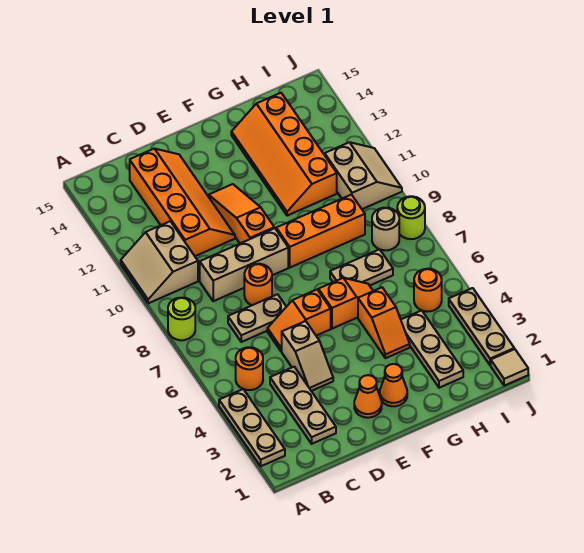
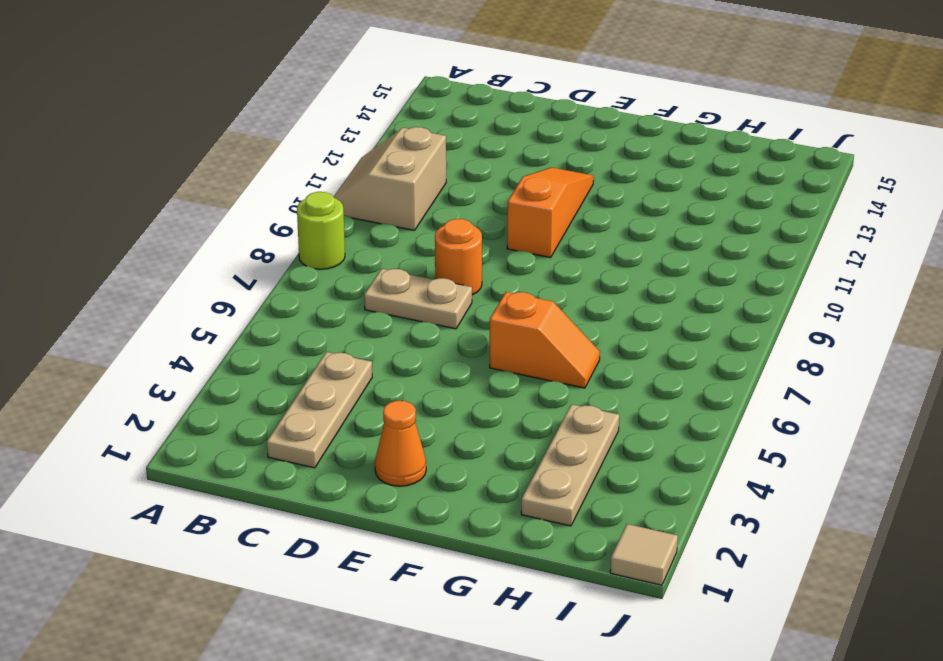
none -> tan plate A2:A4 level 1
none -> orange round brick B5 level 1
none -> tan brick C9:E9 level 1

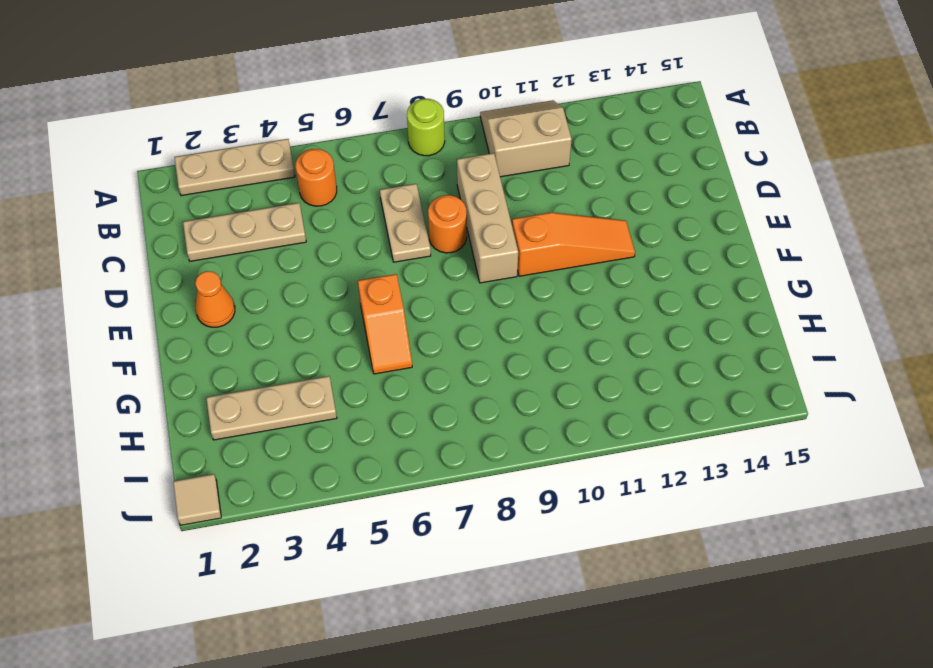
none -> orange slope C11:D14 level 1 top C
none -> tan slope D4:D5 level 1 top 5
none -> orange slope D6:E6 level 1 top E

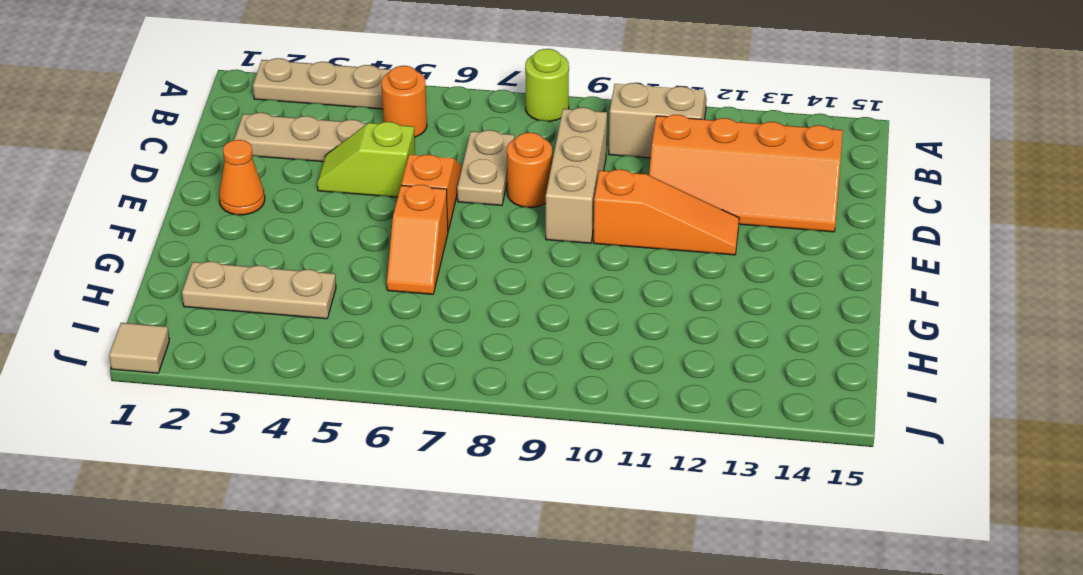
lime slope D4:D5 level 1 top 5 -> tan slope D4:D5 level 1 top 5
none -> orange cone F2 level 1
none -> orange brick F9:H9 level 1
none -> orange slope G4:G5 level 1 top 5

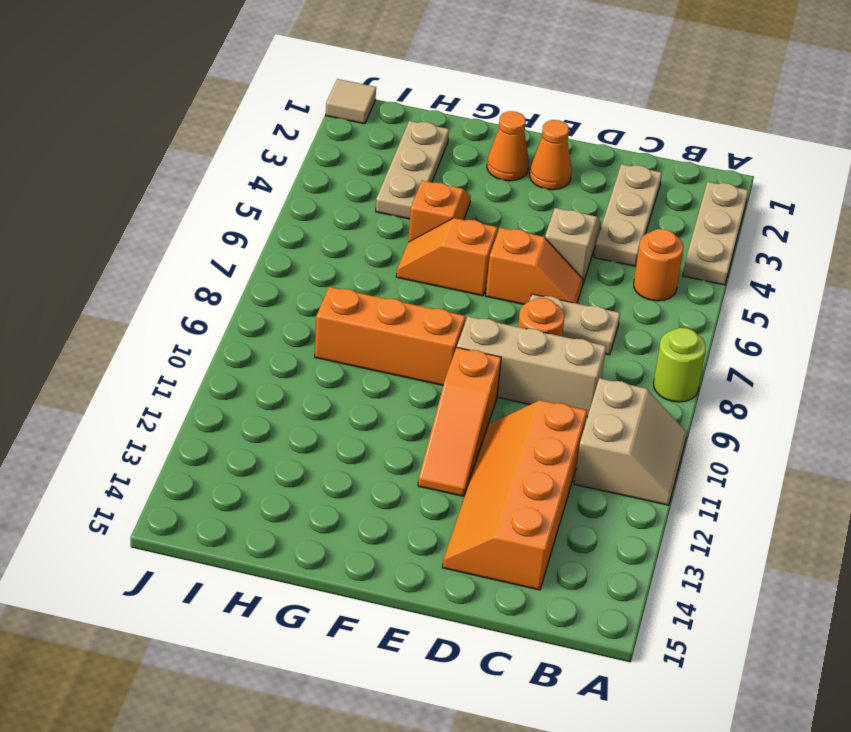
none -> tan plate G7:H7 level 1
none -> orange slope G11:H14 level 1 top H
none -> orange round brick I5 level 1

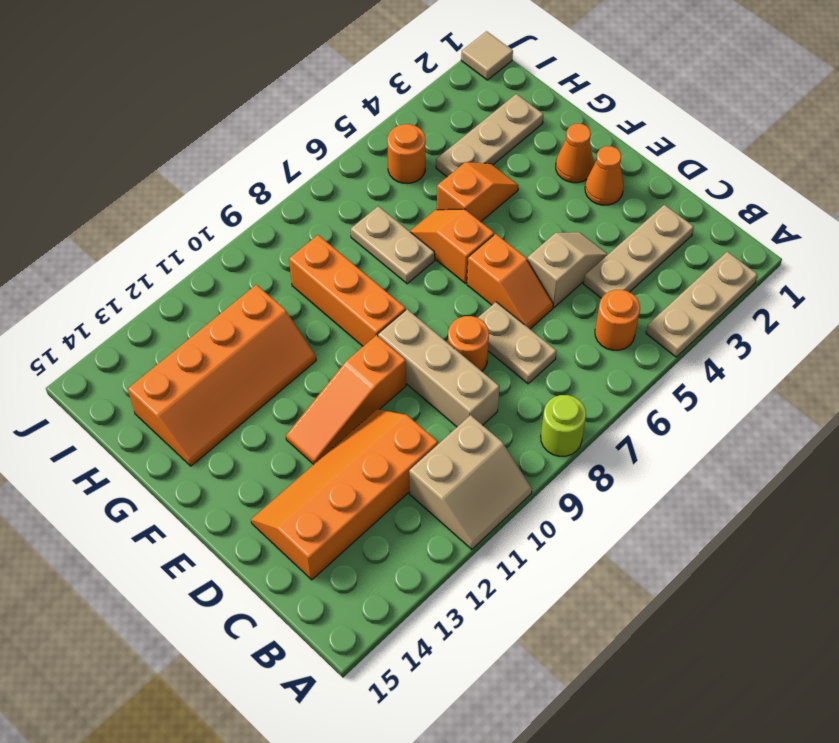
none -> tan round brick I8 level 1
none -> tan slope I10:J11 level 1 top I
none -> tan plate J2:J4 level 1

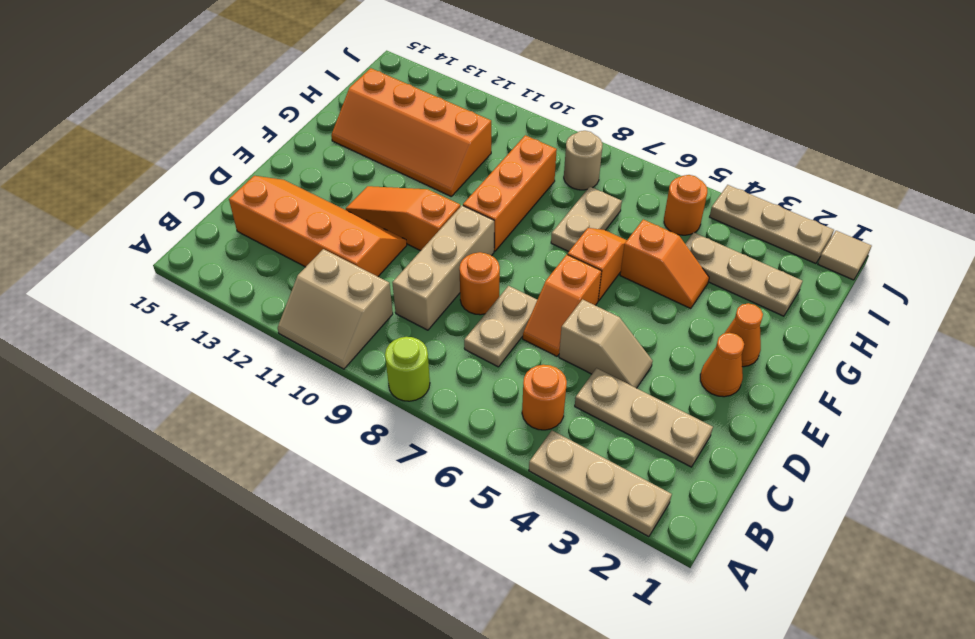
none -> tan slope I10:J11 level 1 top I
none -> lime round brick J8 level 1

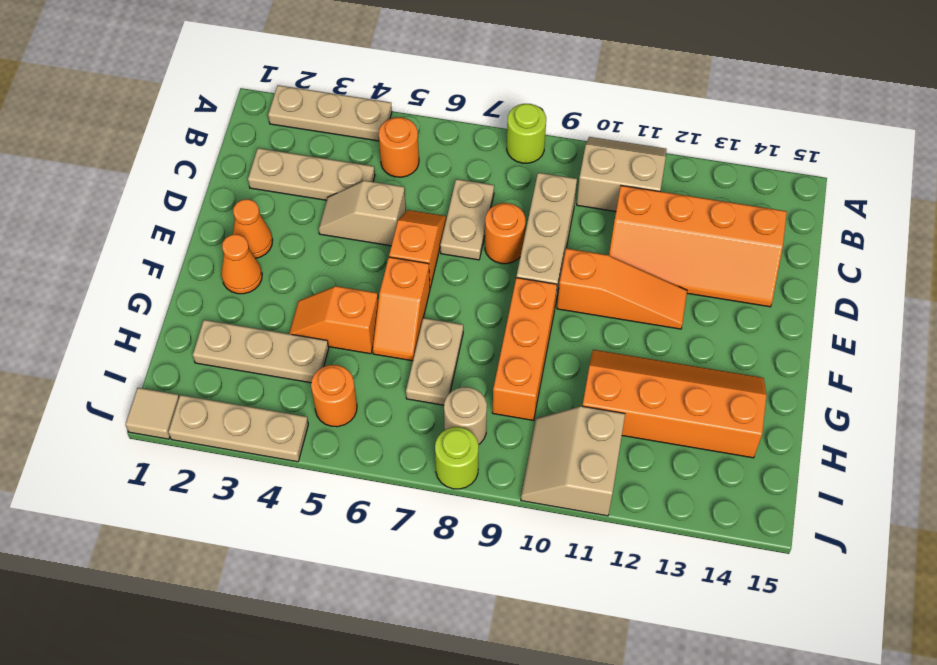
tan slope I10:J11 level 1 top 11 -> tan slope I10:J11 level 1 top I

